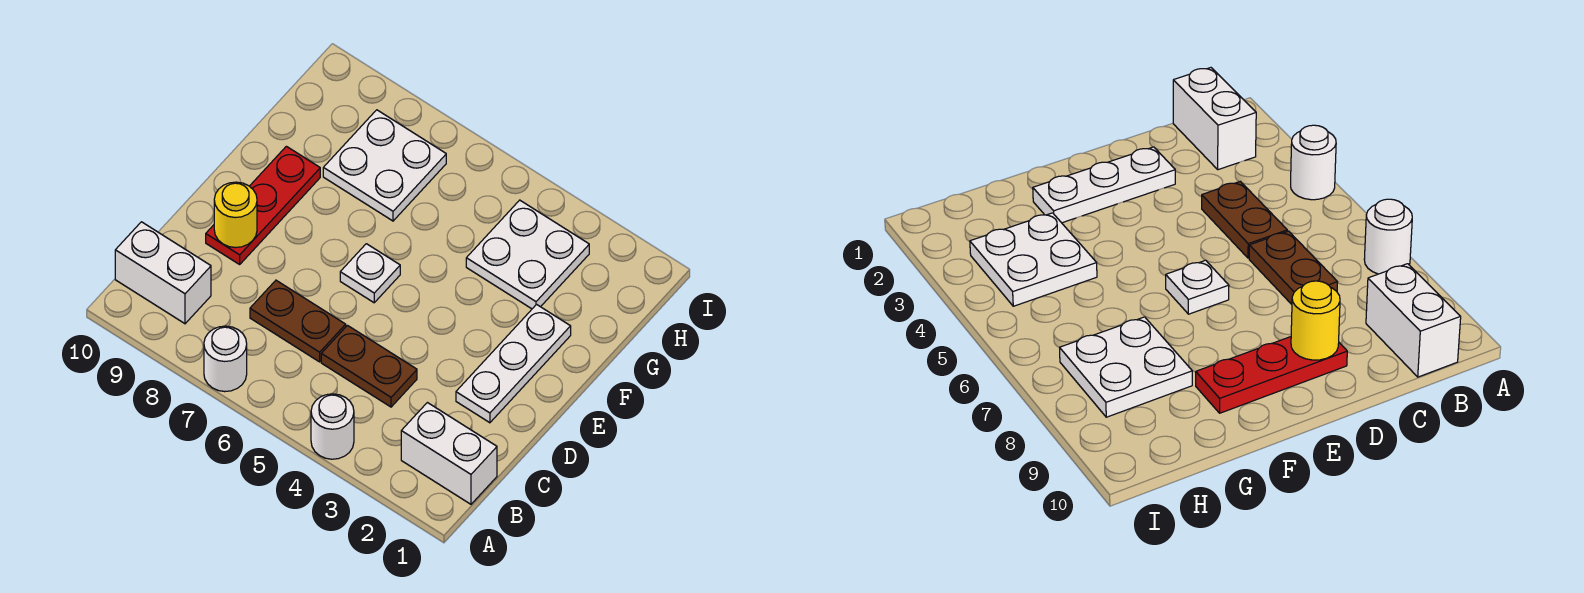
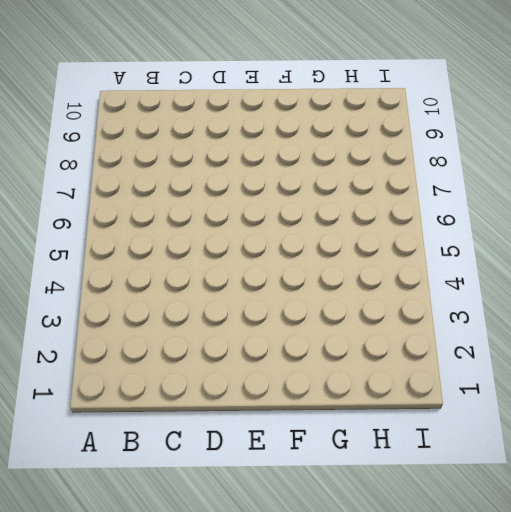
none -> white round brick A4 level 1
none -> white round brick A7 level 1
none -> white brick B1:B2 level 1

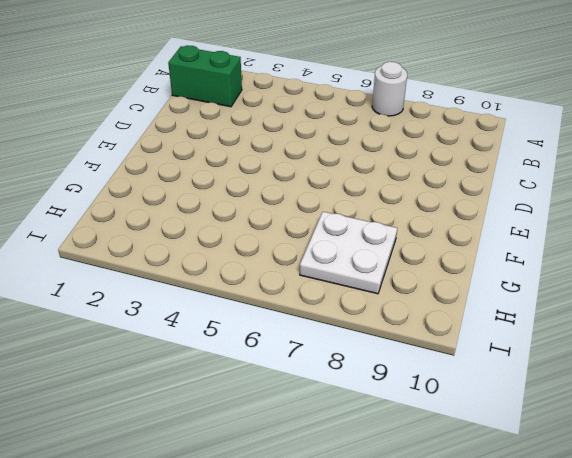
green brick B1:B2 level 1 -> white brick B1:B2 level 1
none -> white round brick A4 level 1
none -> white brick B9:B10 level 1
none -> brown plate C4:C5 level 1

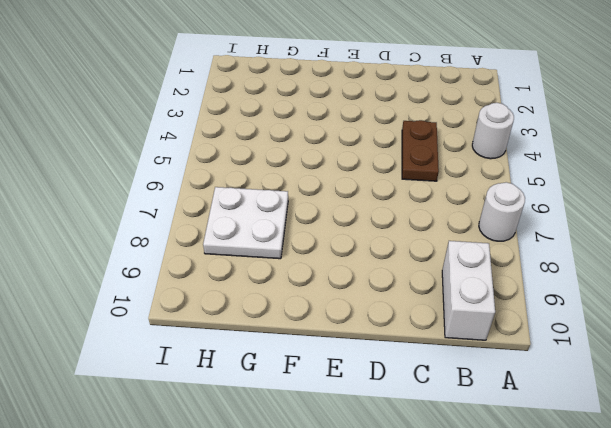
none -> white brick B1:B2 level 1
none -> brown plate C6:C7 level 1
none -> white plate D2:F2 level 1

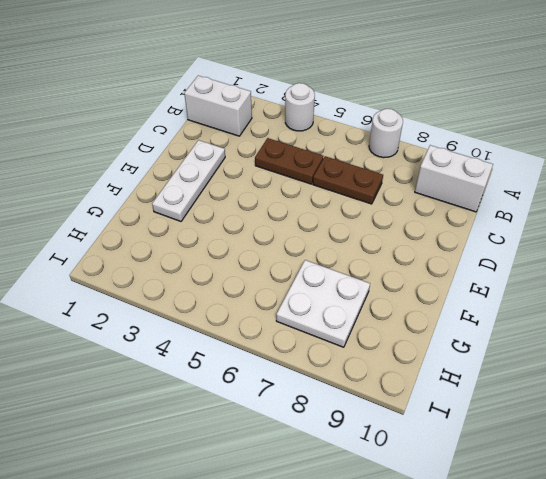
none -> red plate D9:F9 level 1
none -> white plate E6 level 1
none -> white plate G3:H4 level 1

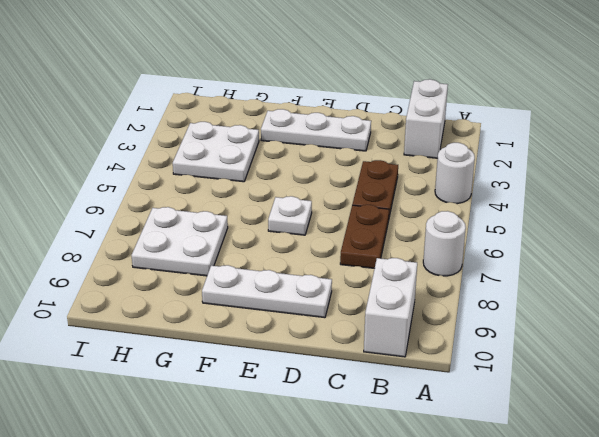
white plate D9:F9 level 1 -> red plate D9:F9 level 1
none -> yellow round brick D9 level 2

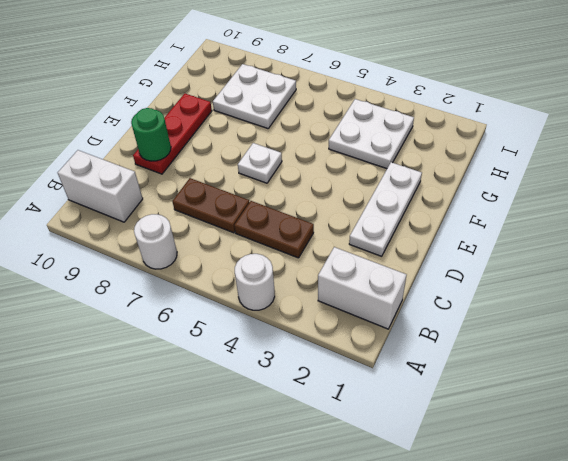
green round brick D9 level 2 -> yellow round brick D9 level 2

